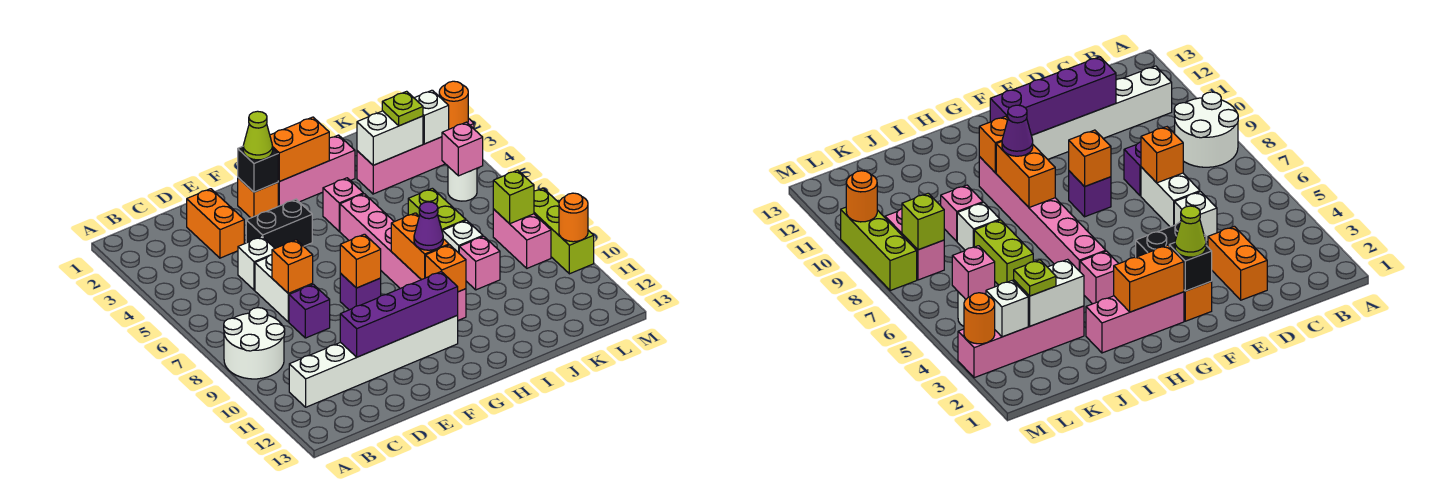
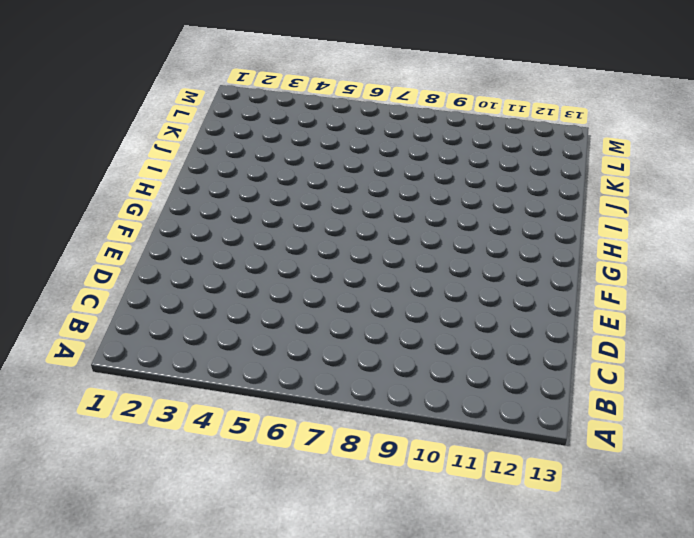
none -> white round brick A8:B9 level 1
none -> white brick B11:G11 level 1
none -> orange brick D2:D3 level 1
none -> white brick D5 level 1

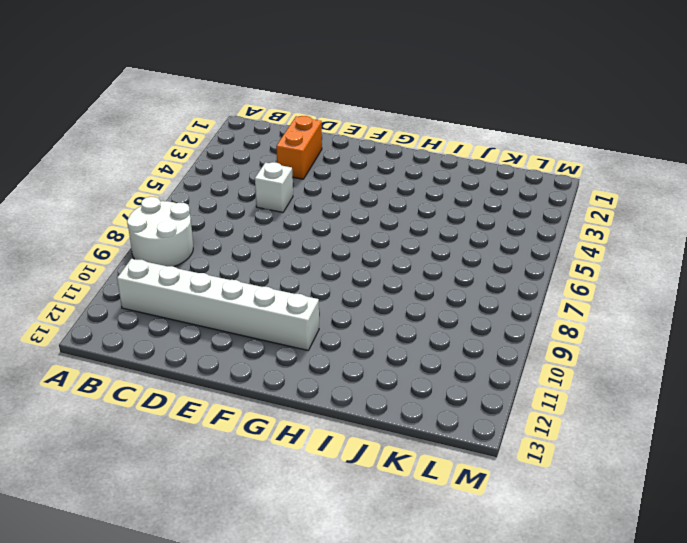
none -> white brick D6:D7 level 1
none -> purple brick D8 level 1
none -> black brick E4:F4 level 1
none -> orange brick F2 level 1

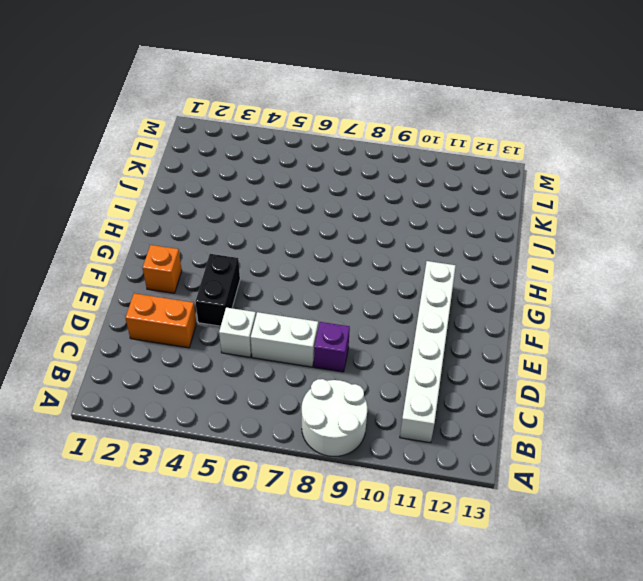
none -> purple brick F8 level 1
none -> pink brick G2:I2 level 1
none -> pink brick H4 level 1
none -> pink brick H5:H10 level 1

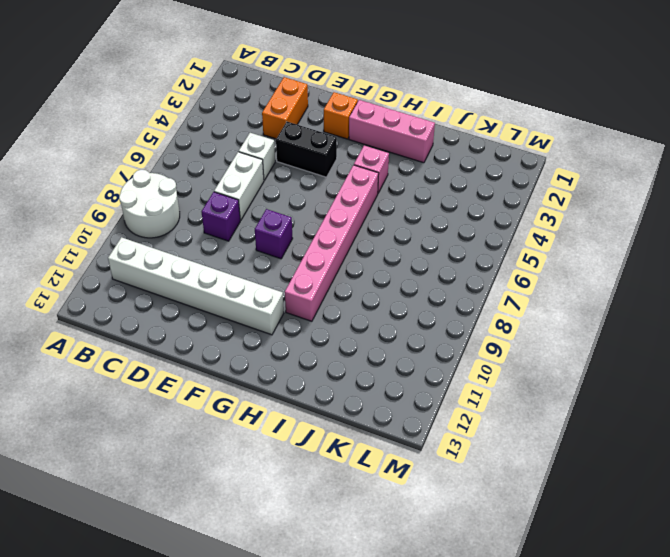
none -> pink brick J3:M3 level 1
none -> lime brick J6:J7 level 1
none -> white brick J8 level 1
none -> pink brick J9 level 1

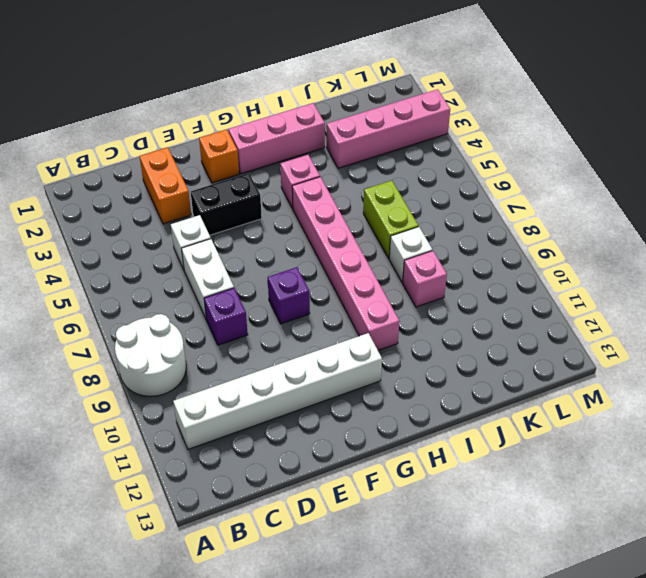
none -> white round brick L5 level 1
none -> pink brick L8:L9 level 1
none -> lime brick M8:M10 level 1
none -> orange brick D7 level 2

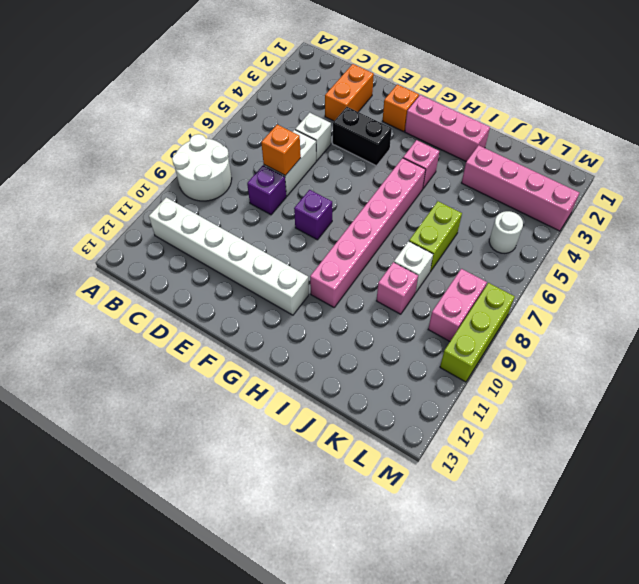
none -> purple brick D11:G11 level 2
none -> black brick F2 level 2
none -> orange brick F8 level 2
none -> orange brick G2:H2 level 2

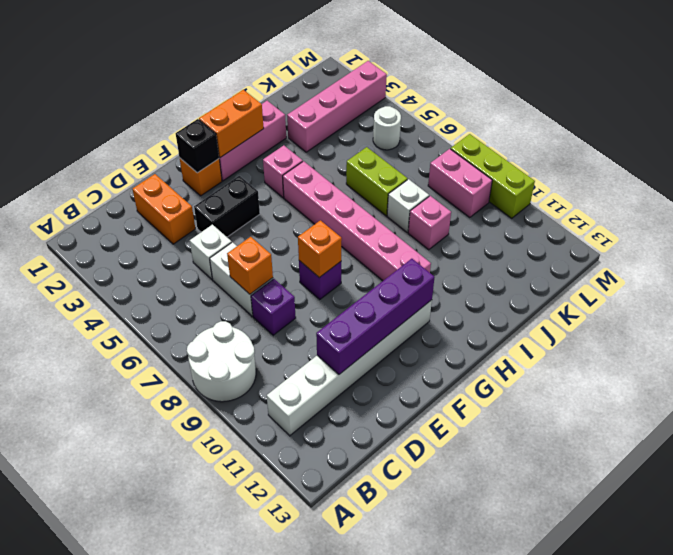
none -> orange brick H8:H9 level 2
none -> orange brick H10 level 2
none -> white brick J3:K3 level 2
none -> white brick L3 level 2

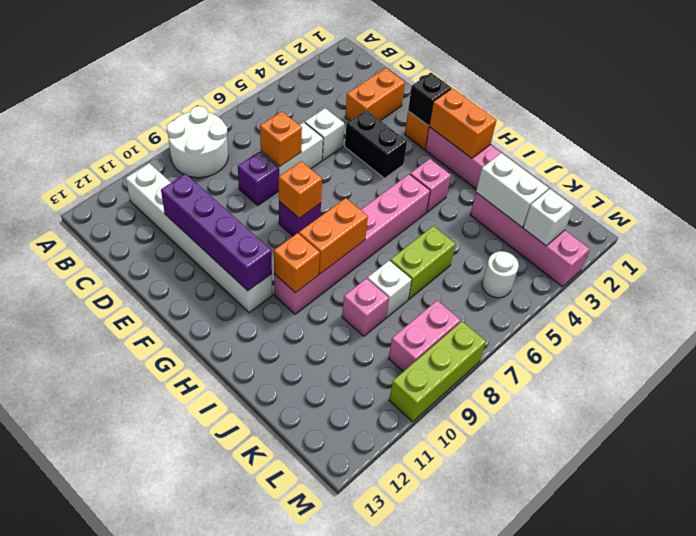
none -> pink brick L5 level 2
none -> lime brick L8 level 2
none -> orange round brick M3 level 2
none -> orange round brick M10 level 2

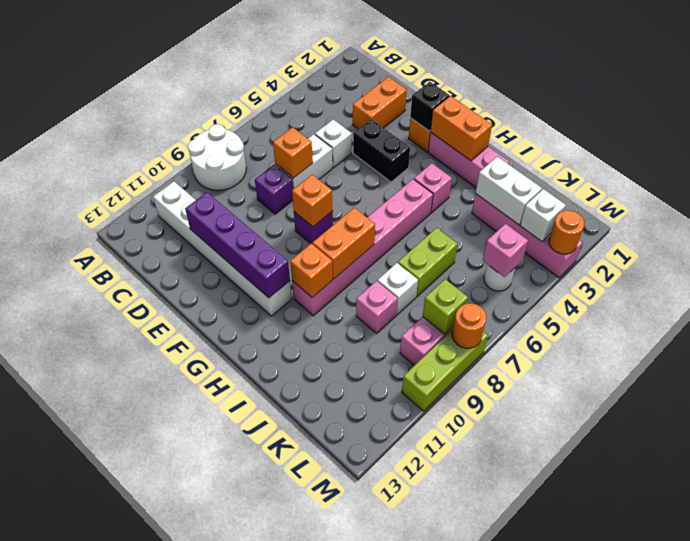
orange round brick M8 level 2 -> orange round brick M10 level 2
none -> lime cone F2 level 3
none -> purple cone H9 level 3
none -> lime plate K3 level 3

